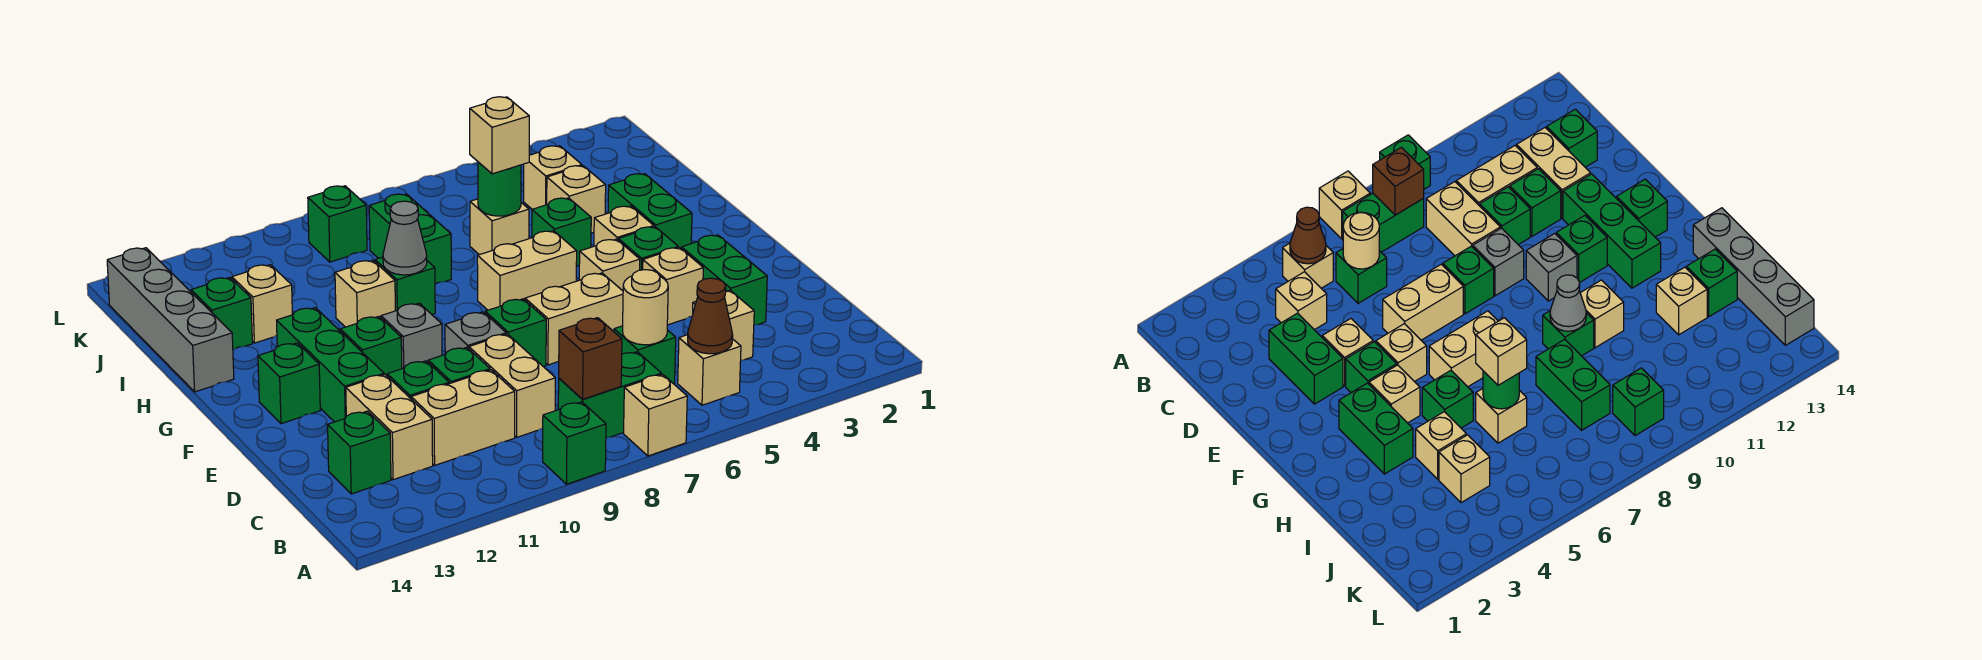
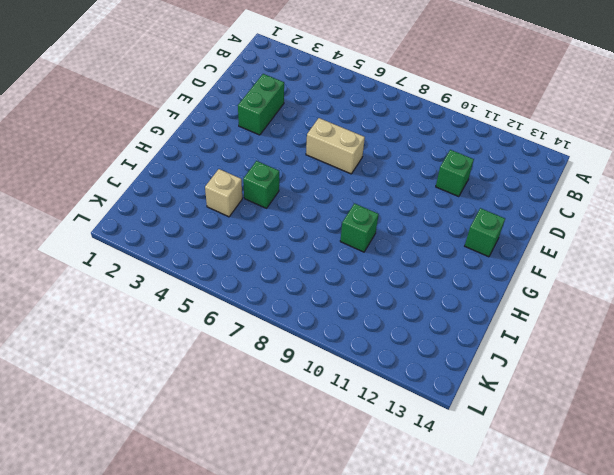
none -> tan brick A7 level 1
none -> green brick A9 level 1
none -> tan brick B5 level 1
none -> green brick B7:B8 level 1

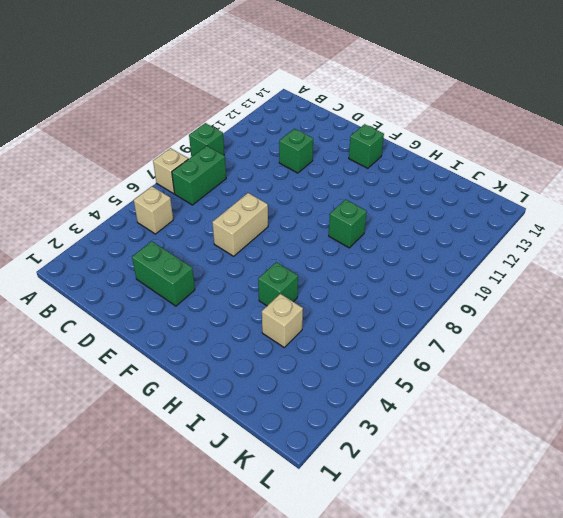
none -> tan brick C4 level 1
none -> green brick C6 level 1
none -> tan brick C9:D9 level 1
none -> tan brick C10:C11 level 1

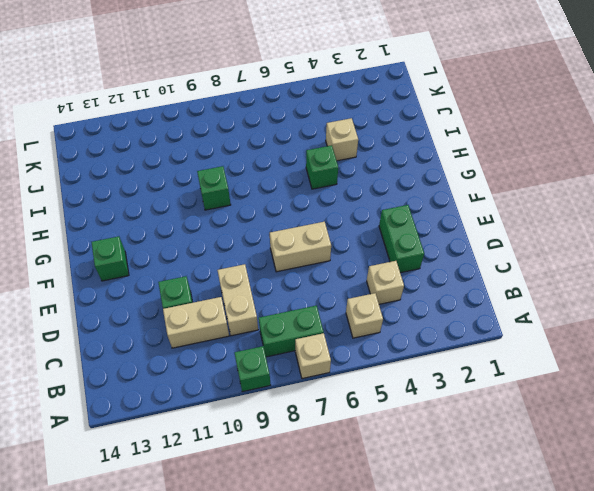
none -> green brick C6 level 1
none -> tan brick C12:D12 level 1
none -> green brick C13 level 1
none -> green brick D10 level 1

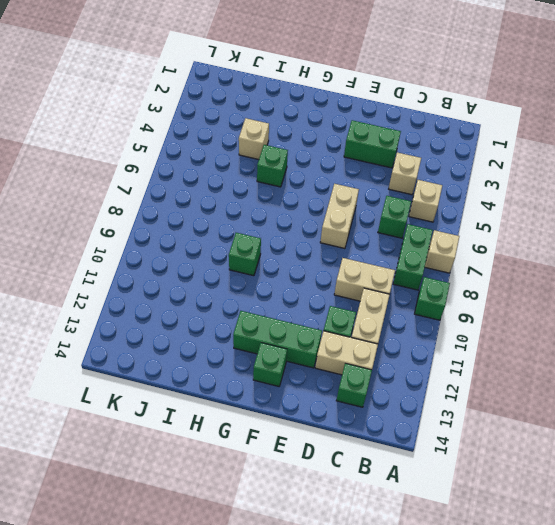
none -> green brick D10 level 1
none -> tan brick E4 level 1
none -> green brick E8 level 1
none -> grey brick E9 level 1

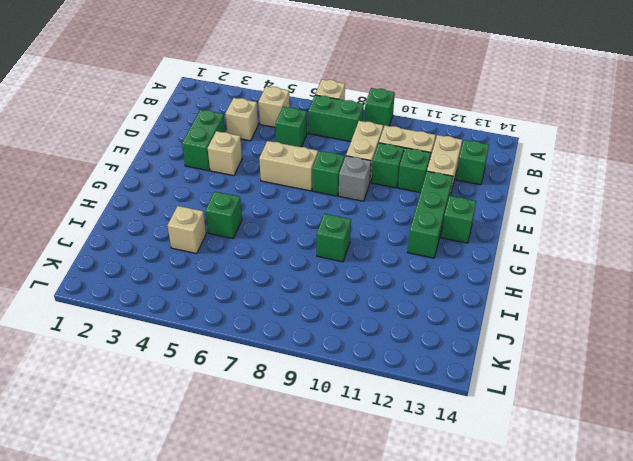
none -> green brick F4 level 1
none -> tan brick F5 level 1
none -> grey brick F10 level 1
none -> green brick F11 level 1

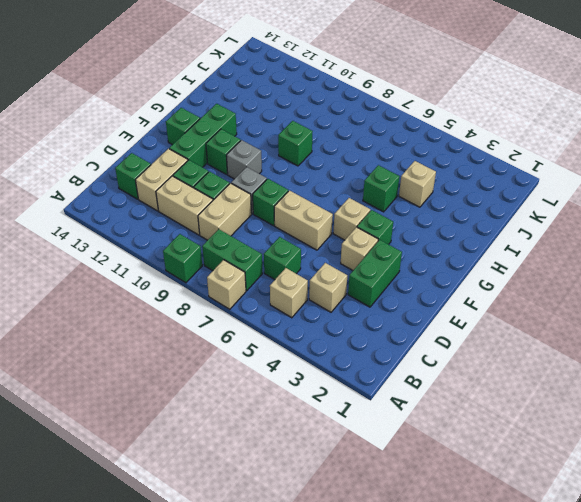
none -> green brick G3:H3 level 1
none -> tan brick G4 level 1
none -> tan brick G6:G7 level 1
none -> tan brick H10 level 1

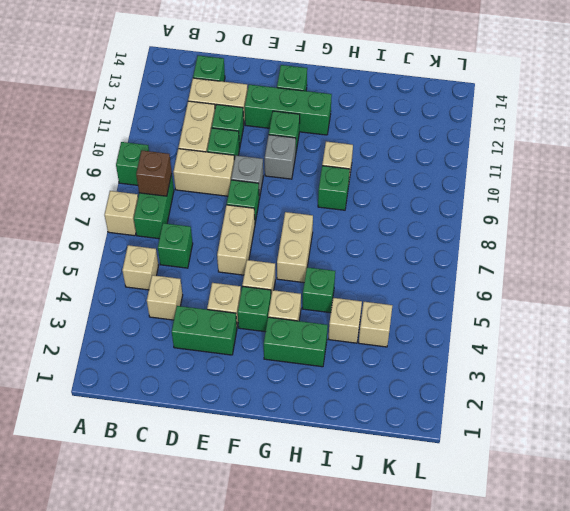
none -> grey brick H14:K14 level 1
none -> tan brick I6 level 1
none -> green brick I8:J8 level 1
none -> tan brick I12 level 1

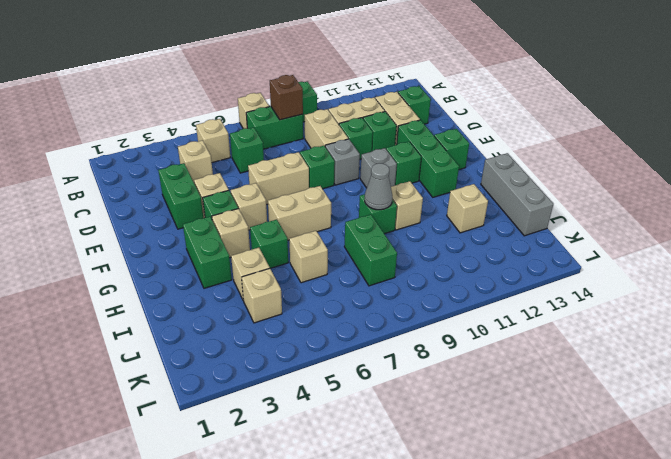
grey brick H14:J14 level 1 -> grey brick H14:K14 level 1
none -> green brick I13 level 1
none -> green brick K9 level 1
none -> brown cone B5 level 2
none -> tan round brick C6 level 2

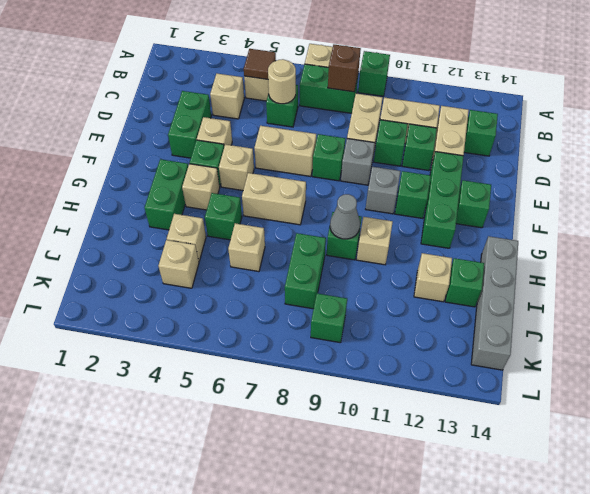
brown tile B5 level 2 -> brown cone B5 level 2
none -> green round brick I6 level 2
none -> tan brick I6 level 3

